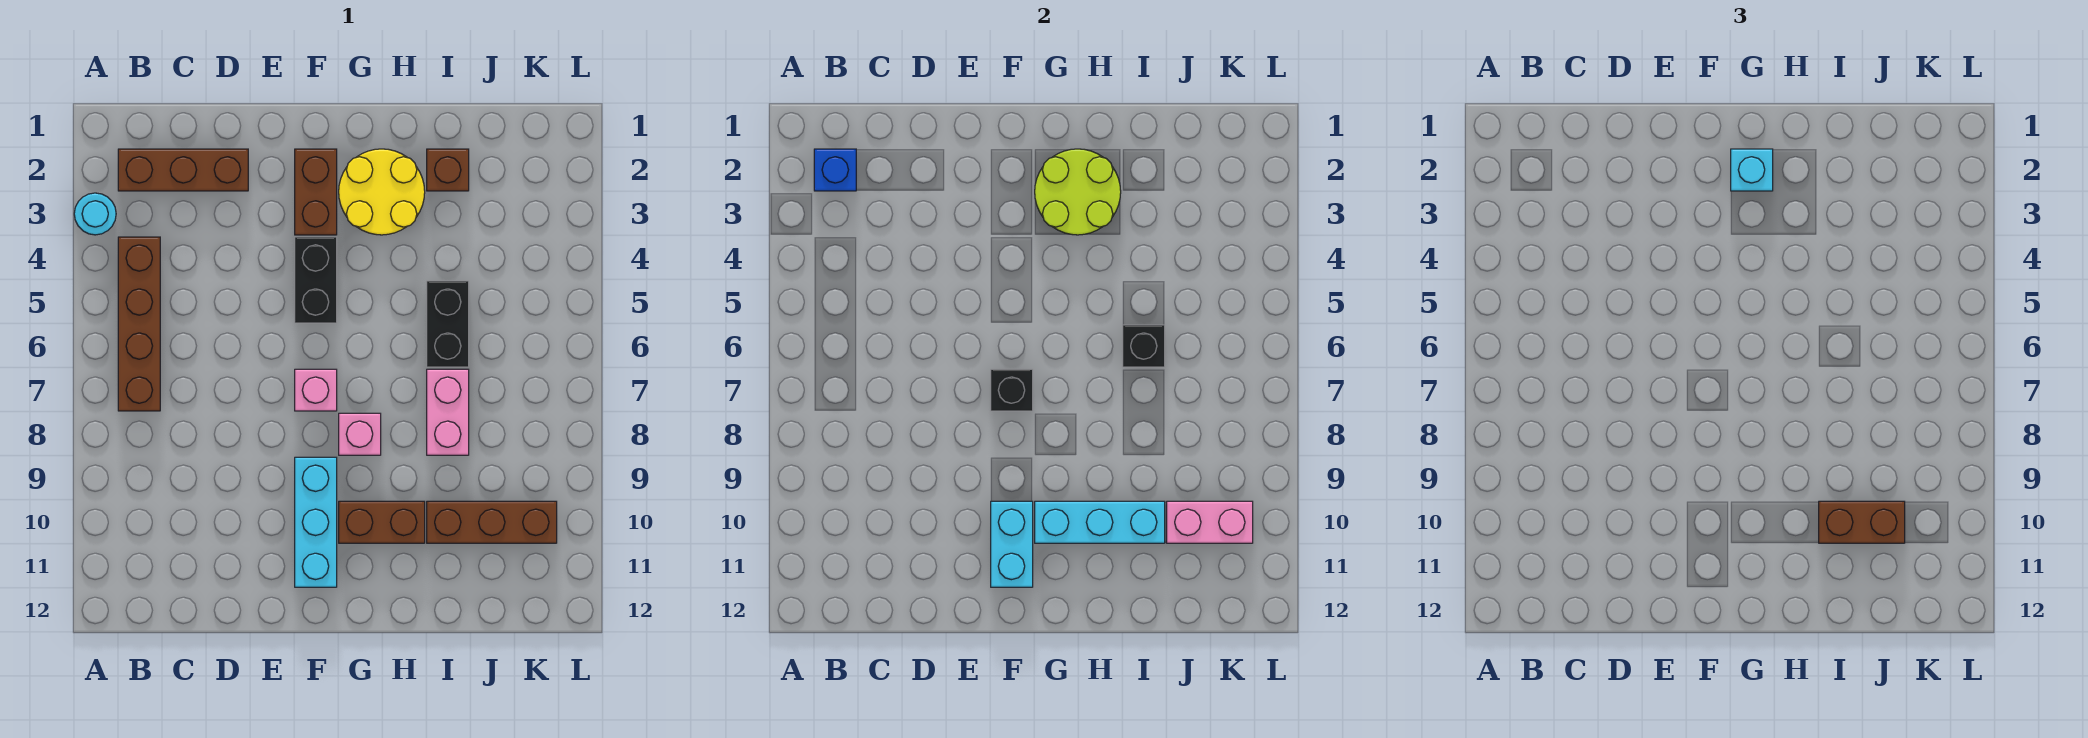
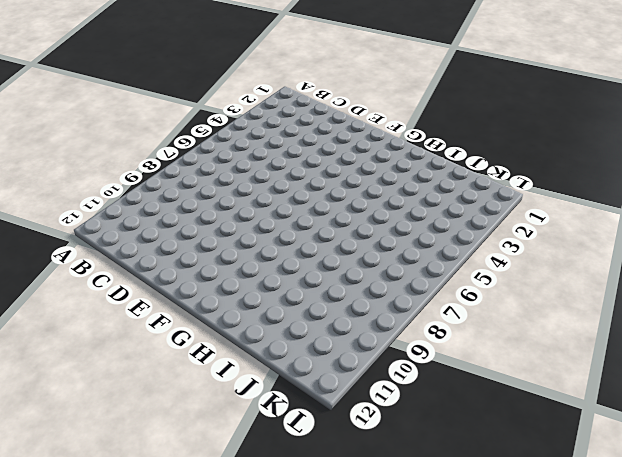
none -> cyan round brick A3 level 1
none -> brown brick B2:D2 level 1
none -> brown brick B4:B7 level 1

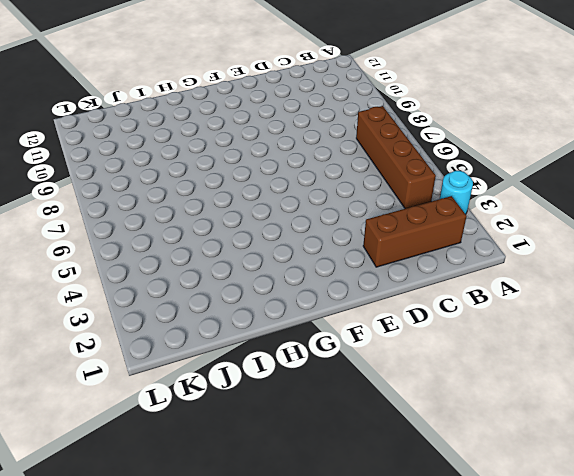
none -> brown brick F2:F3 level 1
none -> black brick F4:F5 level 1
none -> pink brick F7 level 1

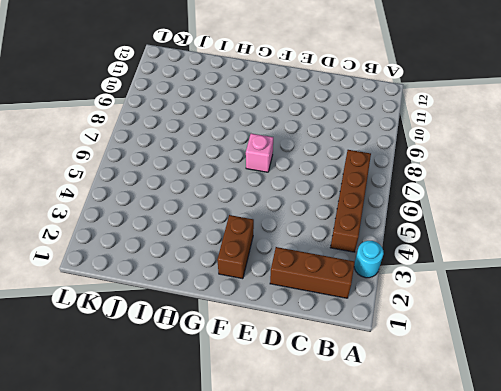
none -> black brick F4:F5 level 1
none -> cyan brick F9:F11 level 1
none -> yellow round brick G2:H3 level 1

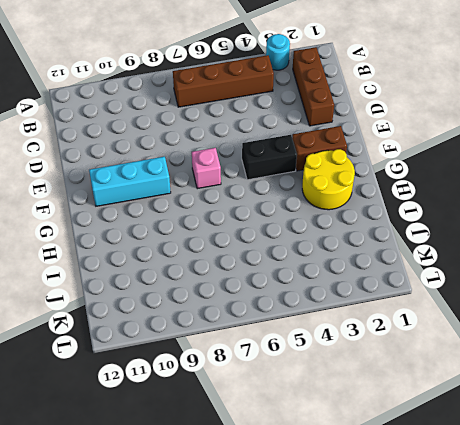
none -> pink brick G8 level 1
none -> brown brick G10:H10 level 1
none -> brown brick I2 level 1

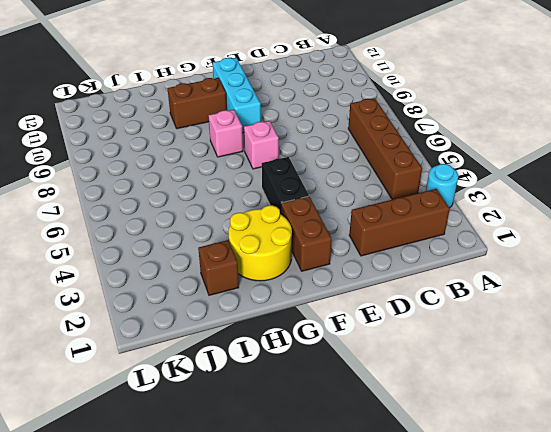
none -> black brick I5:I6 level 1
none -> pink brick I7:I8 level 1
none -> brown brick I10:K10 level 1

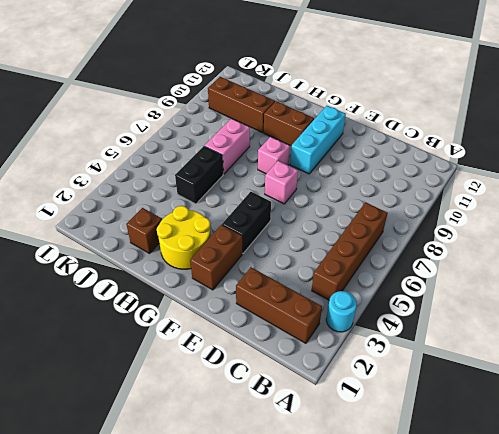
none -> blue brick B2 level 2
none -> black brick F7 level 2
none -> cyan brick F10:F11 level 2

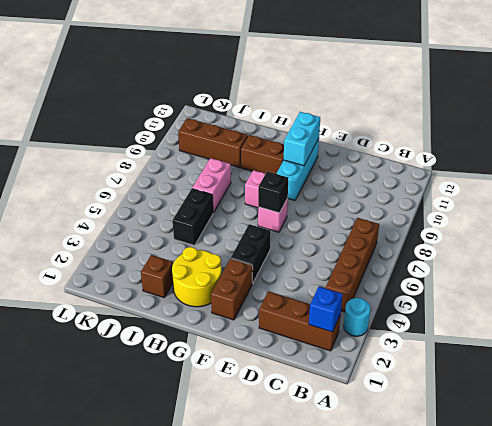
none -> lime round brick G2:H3 level 2
none -> cyan brick G10:I10 level 2
none -> black brick I6 level 2

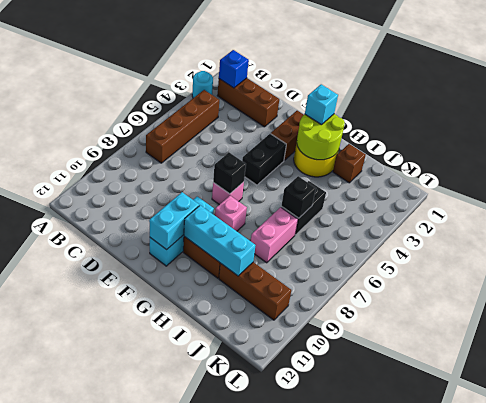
none -> pink brick J10:K10 level 2
none -> brown brick I10:J10 level 3

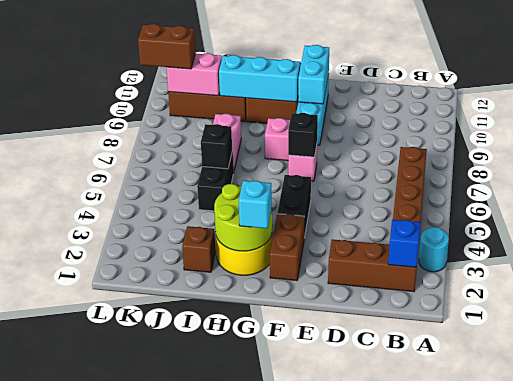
brown brick K10:L10 level 3 -> brown brick I10:J10 level 3

